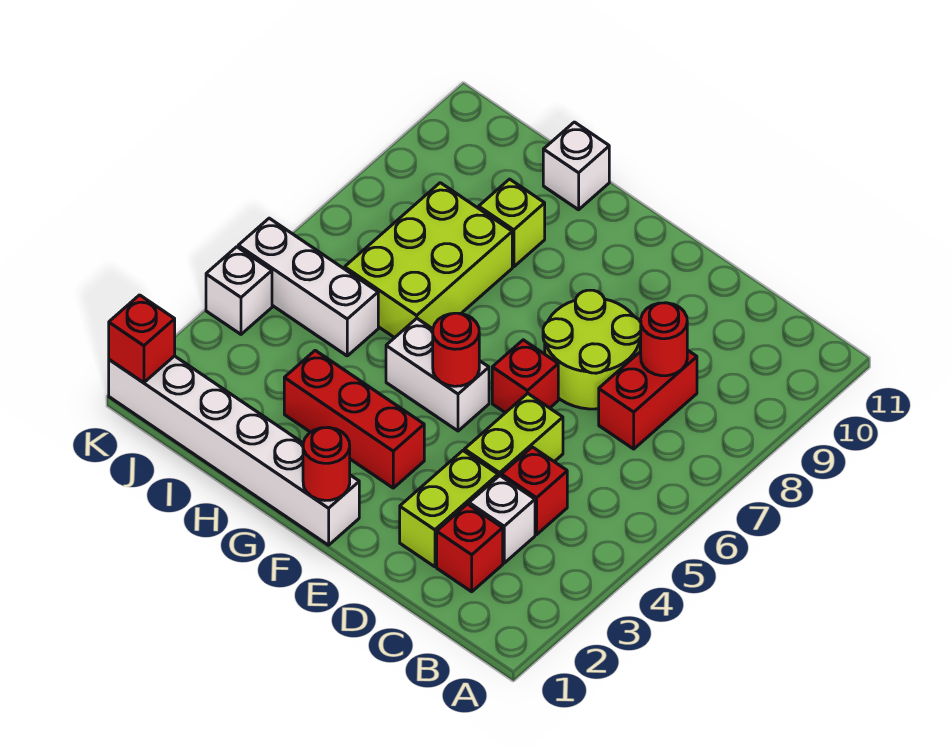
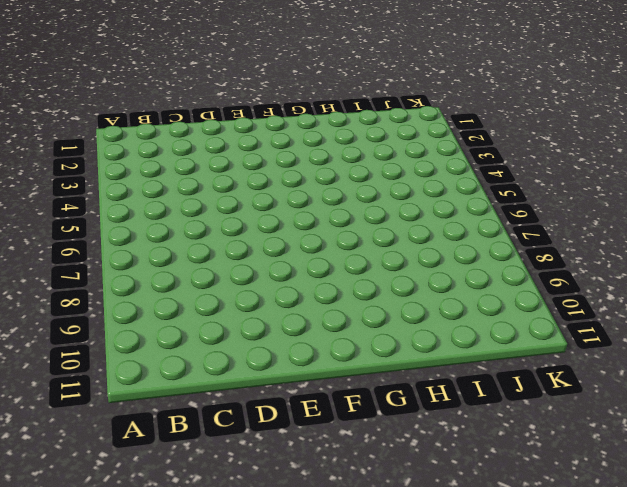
none -> red brick C2 level 1
none -> white brick C3 level 1
none -> red brick C4 level 1

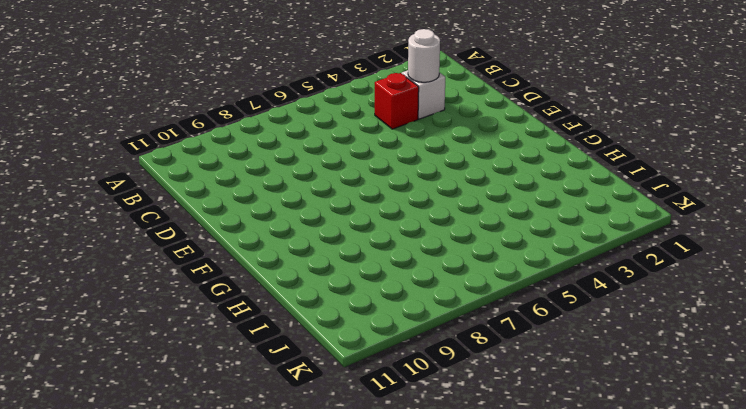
white round brick C3 level 2 -> none
none -> red brick C2 level 1
none -> red brick C7:C8 level 1
none -> lime brick D2:D3 level 1

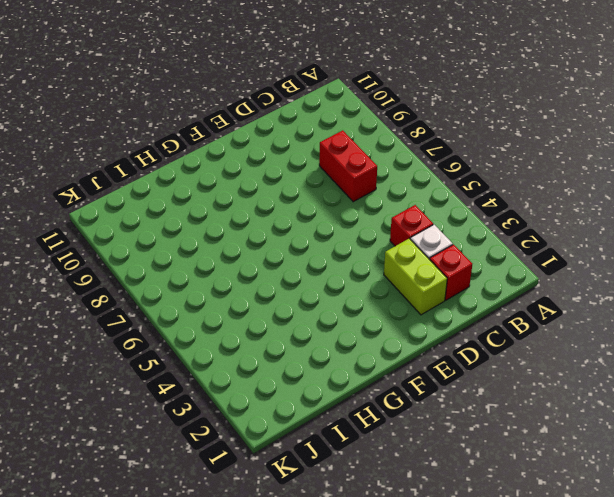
none -> lime brick D4:D5 level 1
none -> lime round brick D7:E8 level 1
none -> red brick E6 level 1

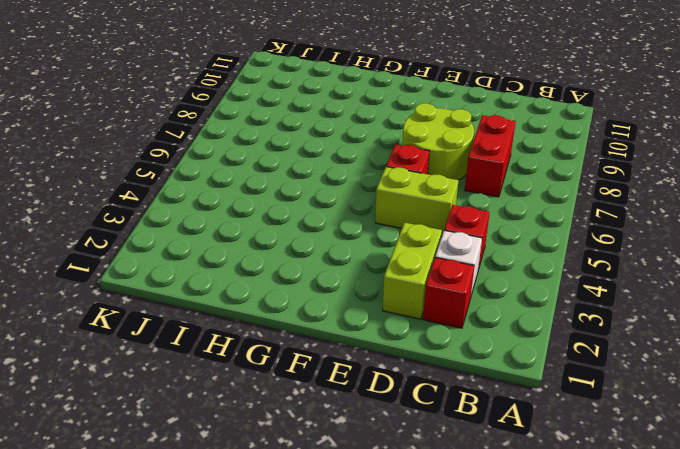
lime brick D5:E5 level 1 -> lime brick D4:D5 level 1
none -> white brick F1:K1 level 1
none -> red brick F3:H3 level 1
none -> white brick F5:G5 level 1

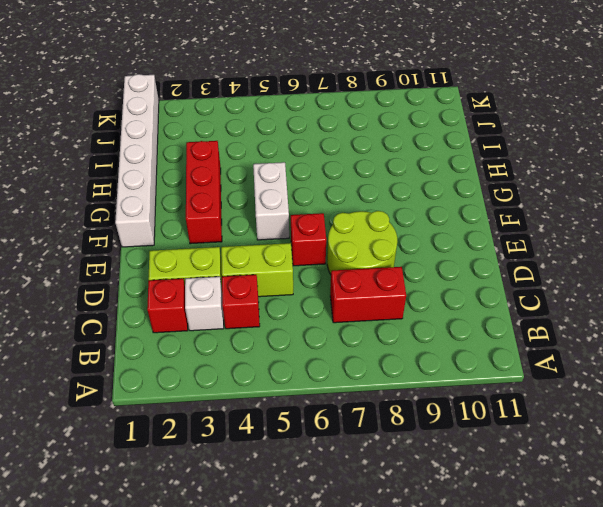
none -> lime brick H6:I8 level 1
none -> lime brick H9 level 1
none -> white brick H11 level 1

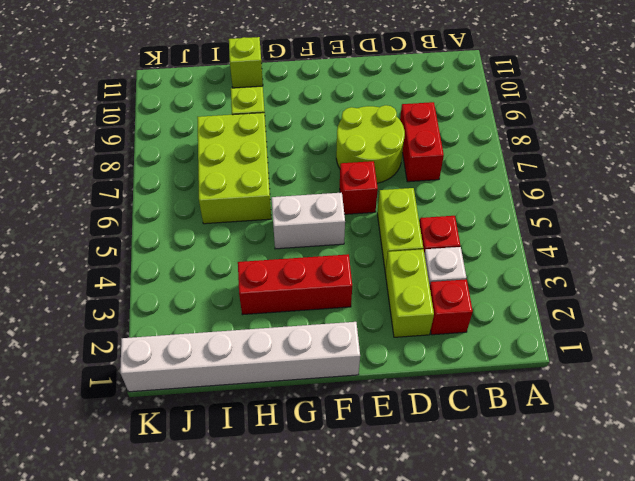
lime brick H11 level 1 -> white brick H11 level 1
none -> white brick I5:K5 level 1
none -> white brick K4 level 1
none -> red round brick C8 level 2

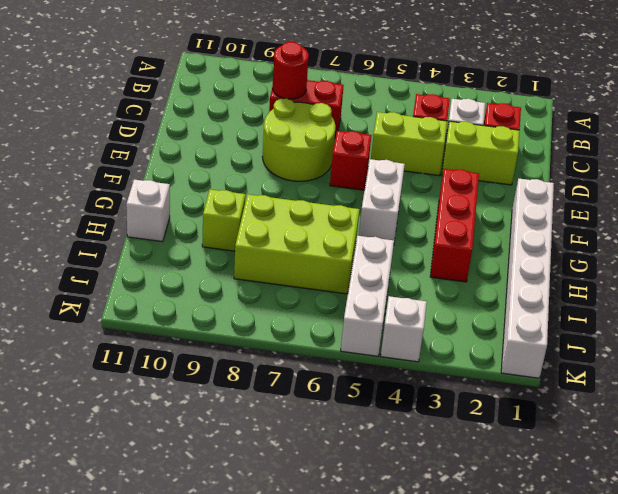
none -> red round brick F1 level 2
none -> red round brick F5 level 2
none -> red brick K1 level 2

